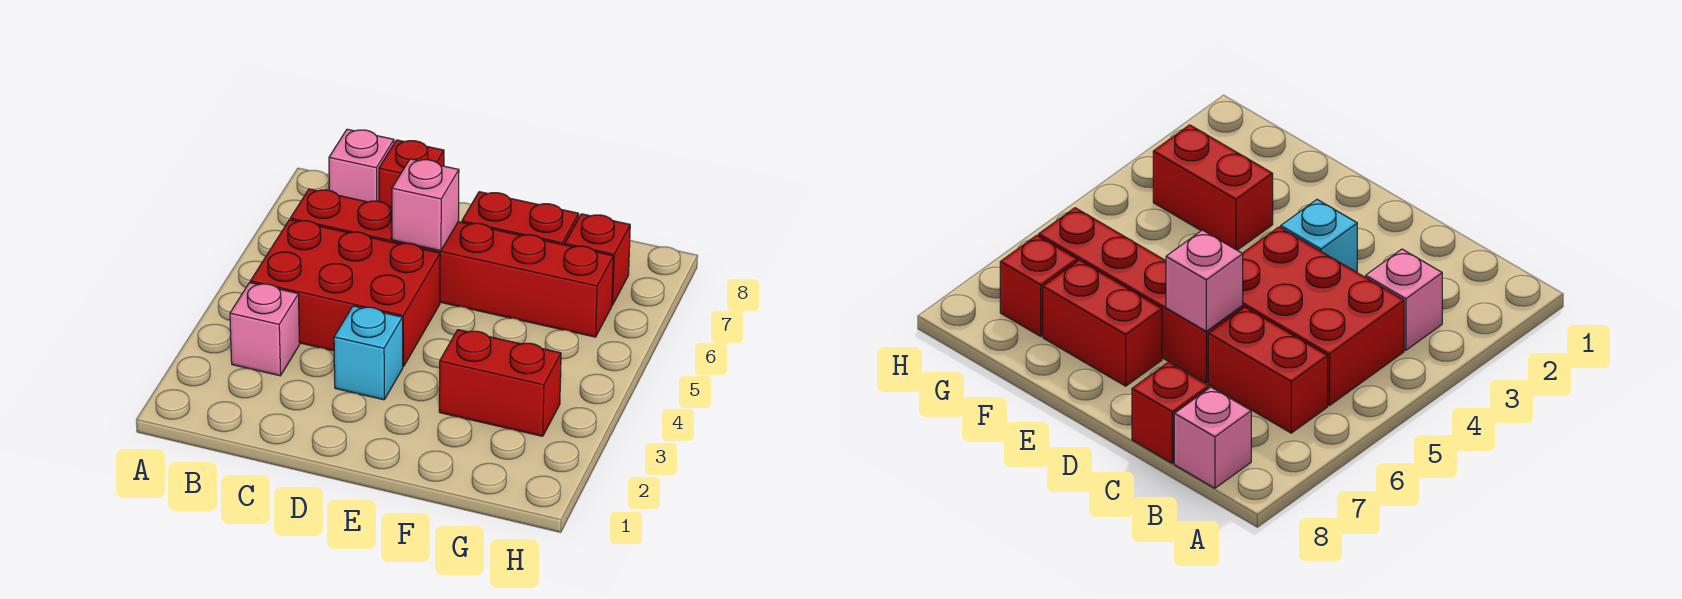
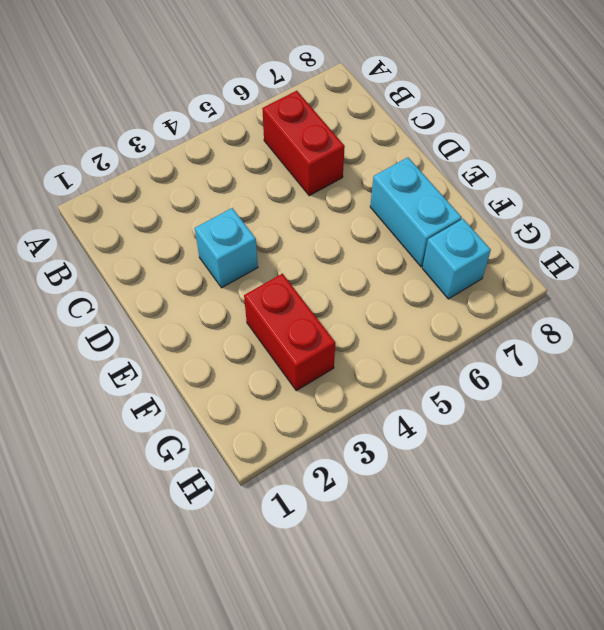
cyan brick E7:F7 level 1 -> red brick E7:F7 level 1
cyan brick G7 level 1 -> red brick G7 level 1
none -> pink brick B3 level 1
none -> red brick B4:D5 level 1

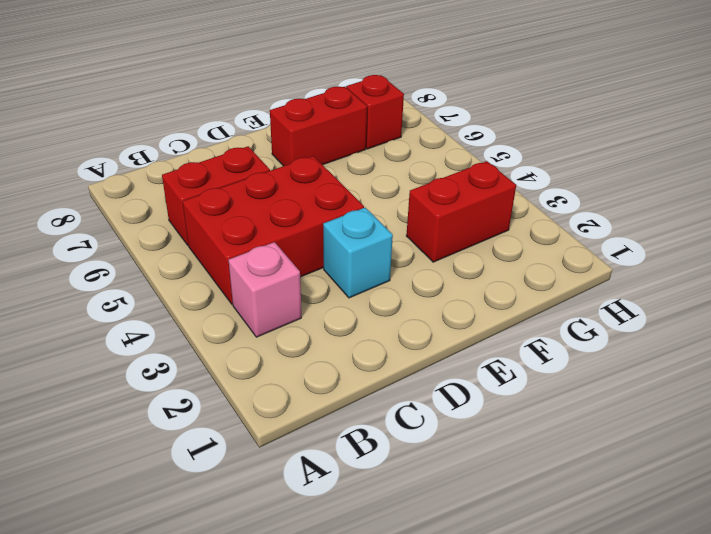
none -> pink brick B8 level 1
none -> red brick C8 level 1

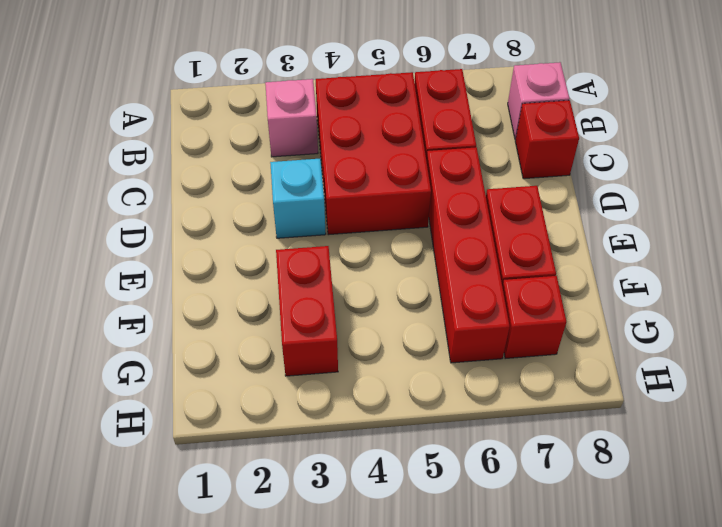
none -> pink brick D6 level 2

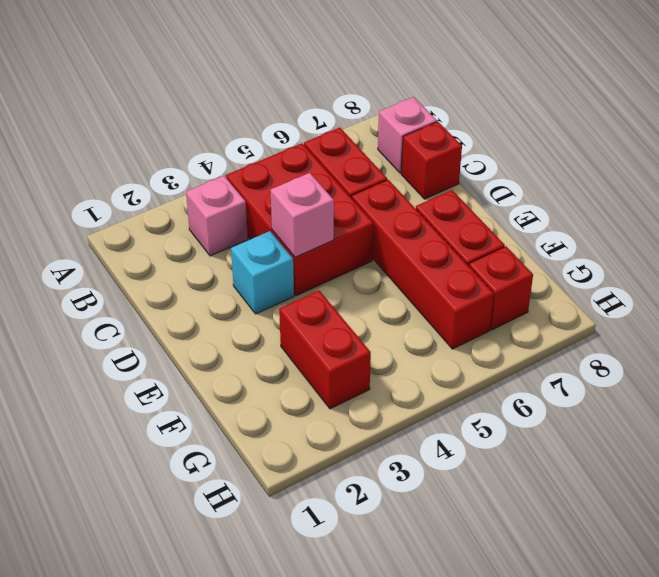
pink brick D4 level 2 -> pink brick D6 level 2

